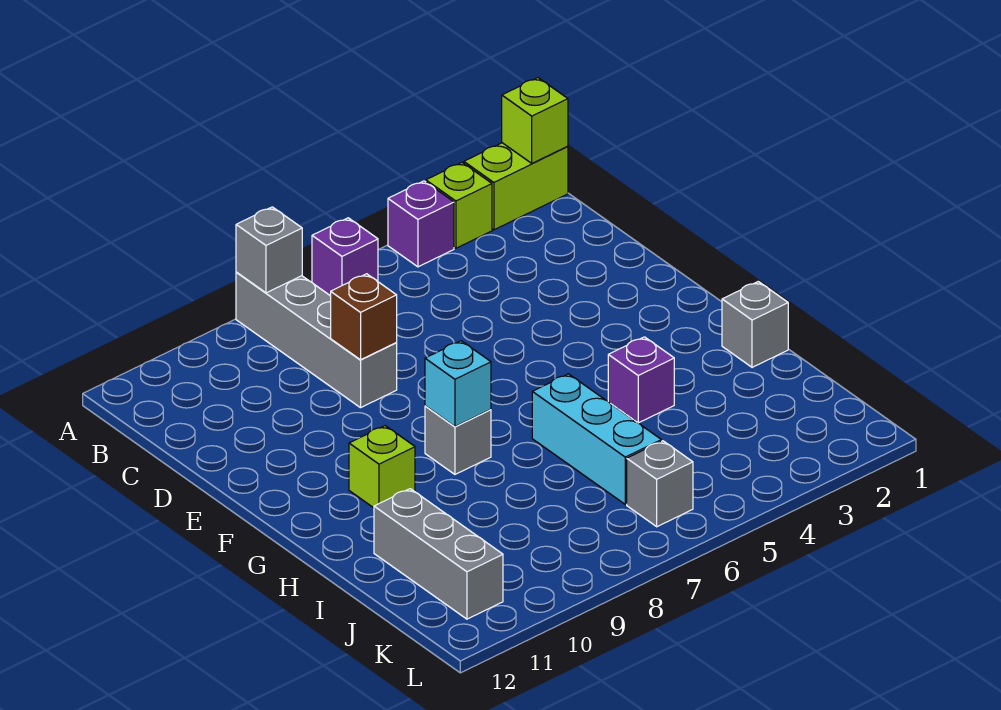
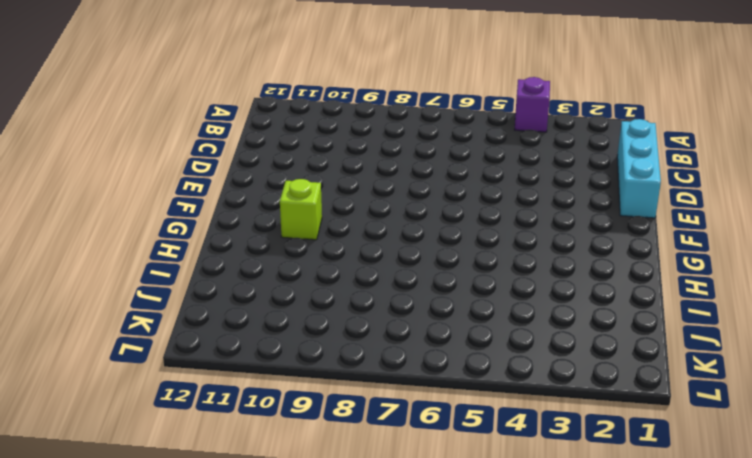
cyan brick C1:E1 level 1 -> cyan brick H6:J6 level 1
none -> lime brick A1:A2 level 1
none -> lime brick A3 level 1
none -> purple brick A6 level 1

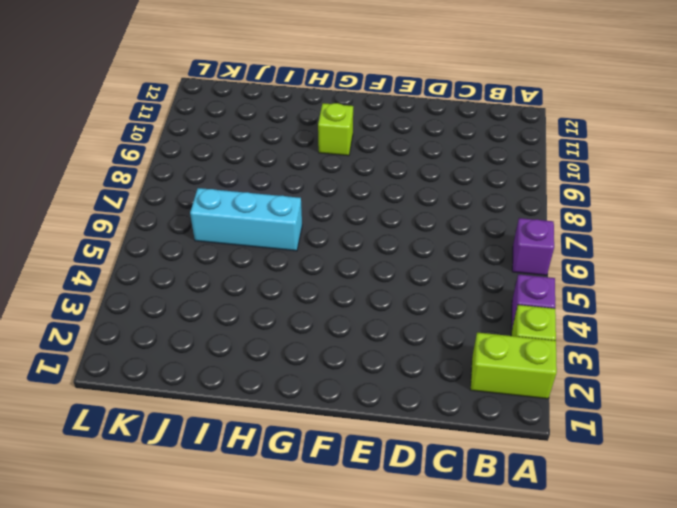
lime brick A2:B2 level 1 -> lime brick A1:A2 level 1
none -> grey brick A8:D8 level 1
none -> grey brick G8 level 1
none -> grey brick H1 level 1

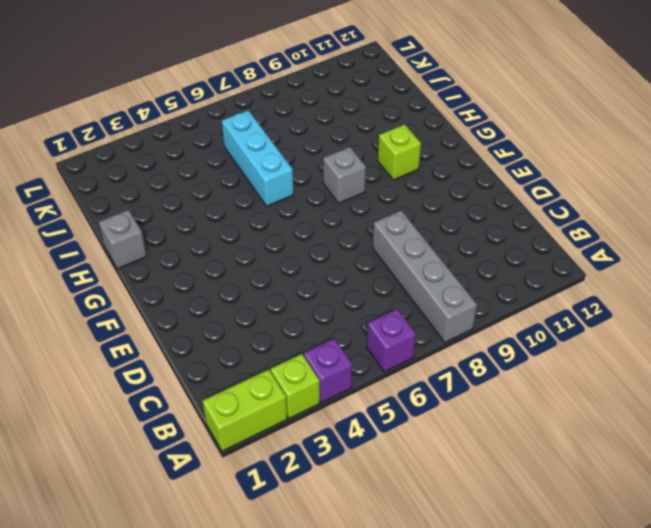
none -> purple brick H4 level 1
none -> grey brick I11:K11 level 1
none -> grey brick K6 level 1

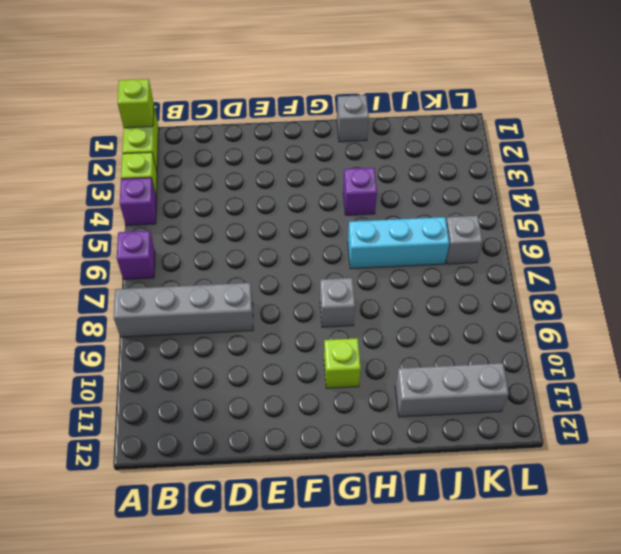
none -> grey brick A8 level 2
none -> brown brick D8 level 2
none -> cyan brick G8 level 2

